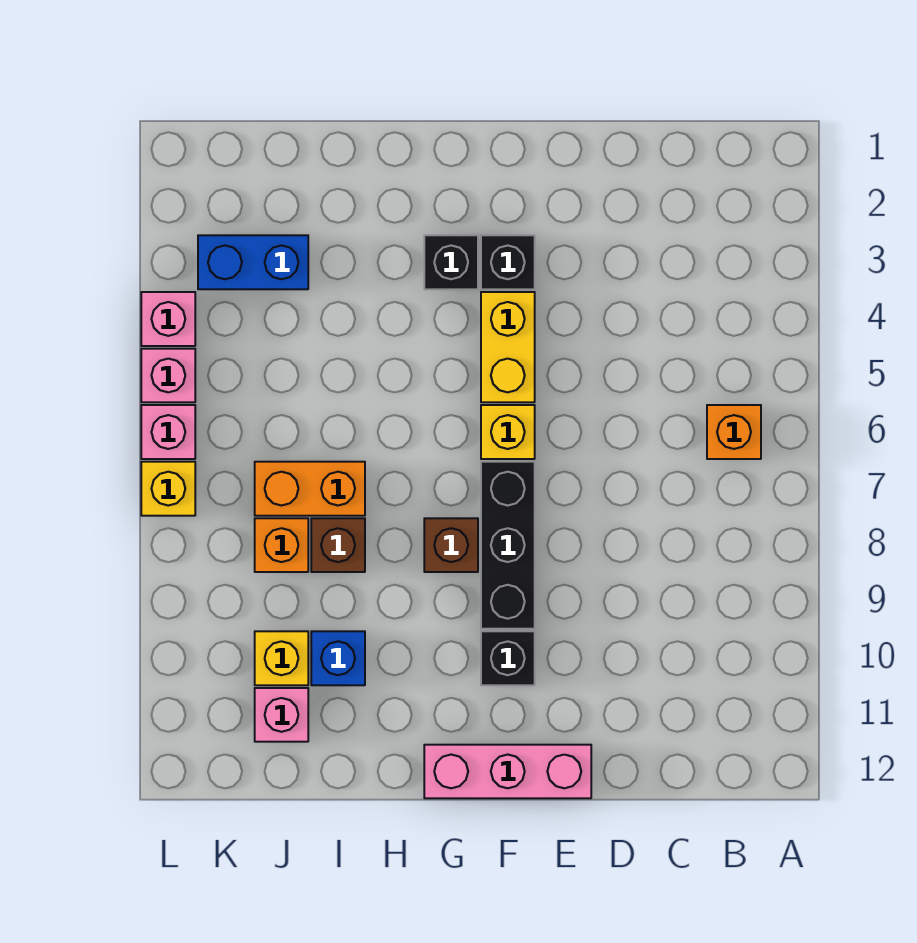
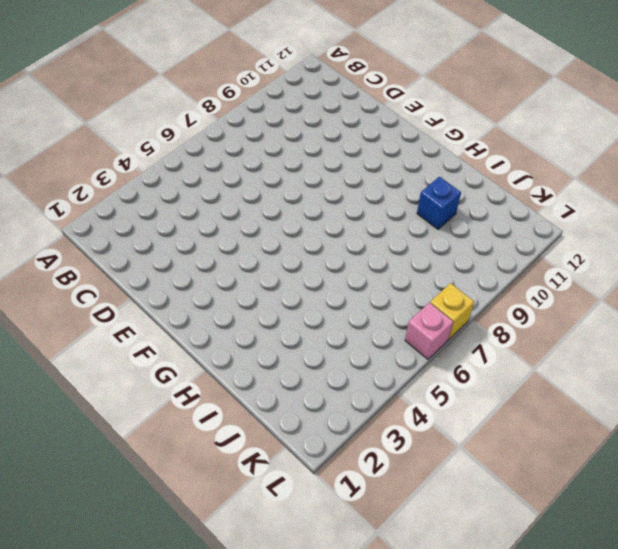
none -> orange brick B6 level 1
none -> pink brick E12:G12 level 1
none -> black brick F3 level 1

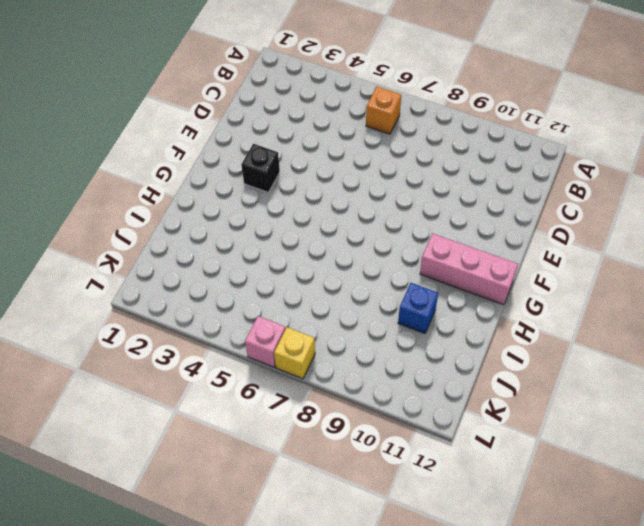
pink brick G10:G12 level 1 -> pink brick E12:G12 level 1
none -> yellow brick F4:F5 level 1
none -> yellow brick F6 level 1
none -> black brick F7:F9 level 1

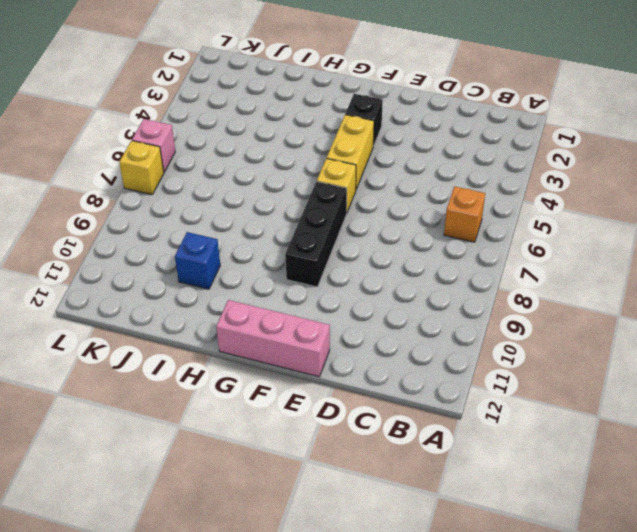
none -> black brick F10 level 1
none -> black brick G3 level 1
none -> brown brick G8 level 1

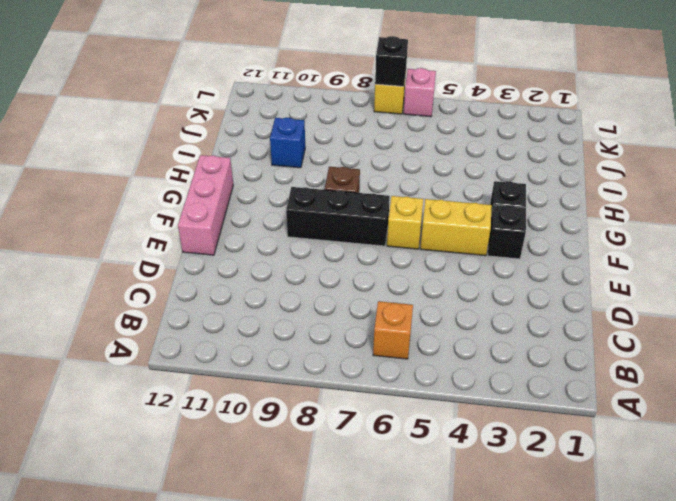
black brick L7 level 2 -> black brick F10 level 1
none -> orange brick I7:J7 level 1
none -> brown brick I8 level 1
none -> blue brick J3:K3 level 1

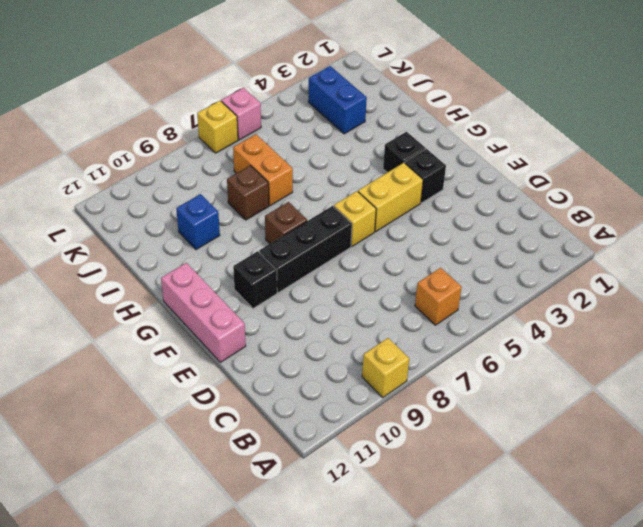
yellow brick A9 level 1 -> yellow brick J10 level 1
none -> orange brick J8 level 1
none -> pink brick J11 level 1
none -> pink brick L4 level 1

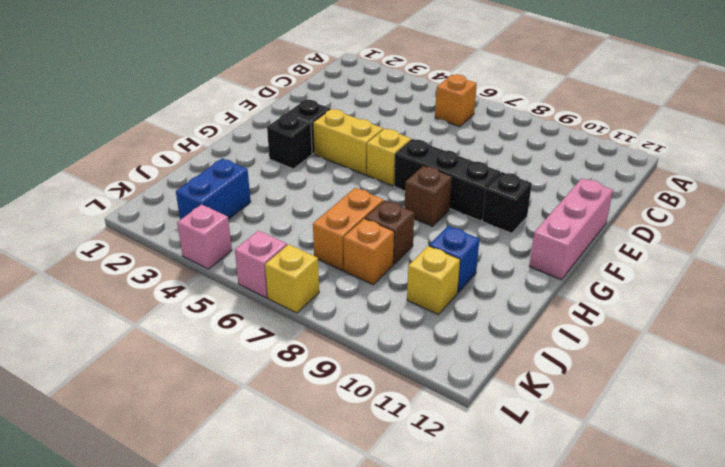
none -> pink brick J11 level 1
none -> pink brick L5 level 1

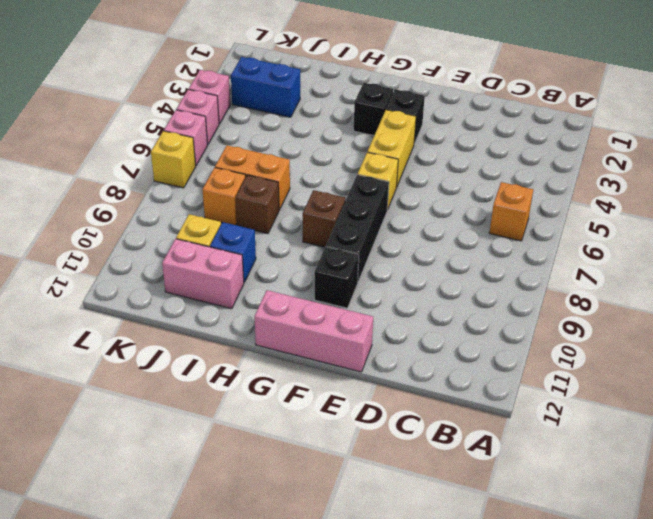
pink brick I11:J11 level 1 -> pink brick J11 level 1

